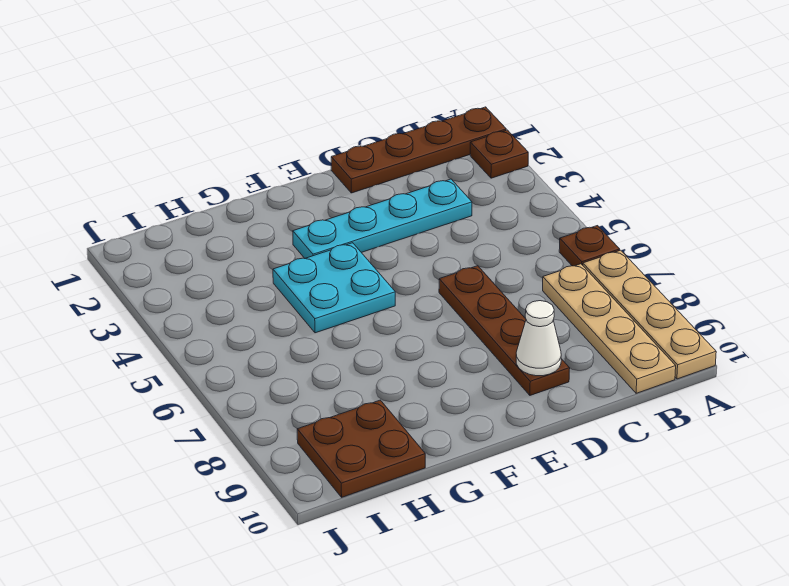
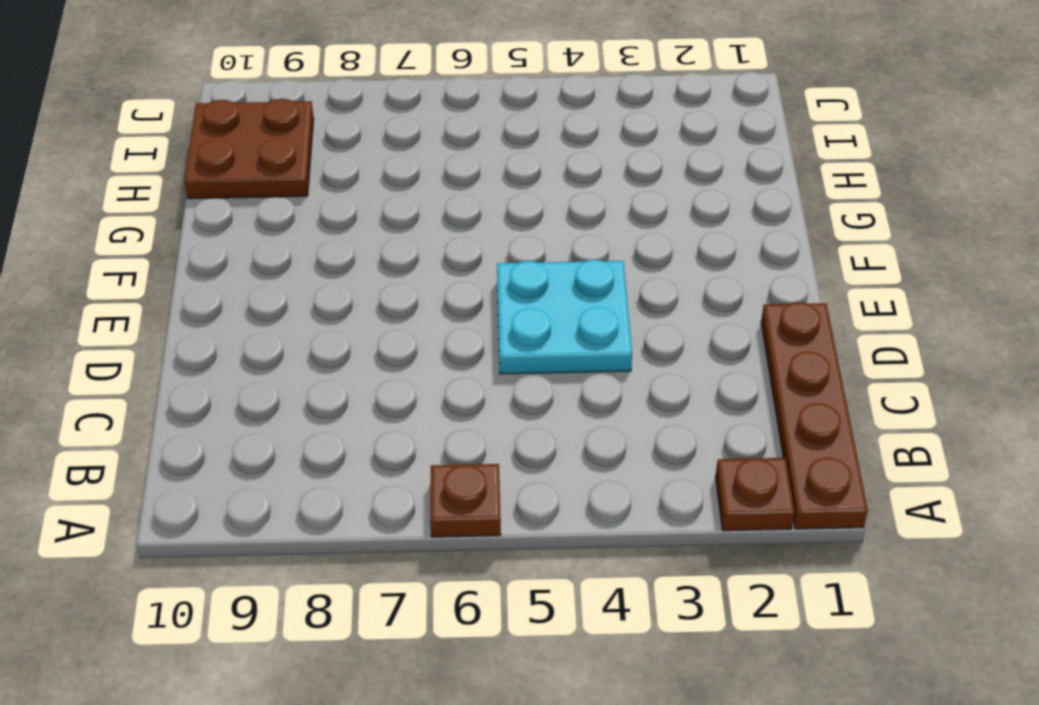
cyan plate D4:E5 level 1 -> cyan plate F4:G5 level 1
none -> tan plate A7:A10 level 1
none -> tan plate B7:B10 level 1

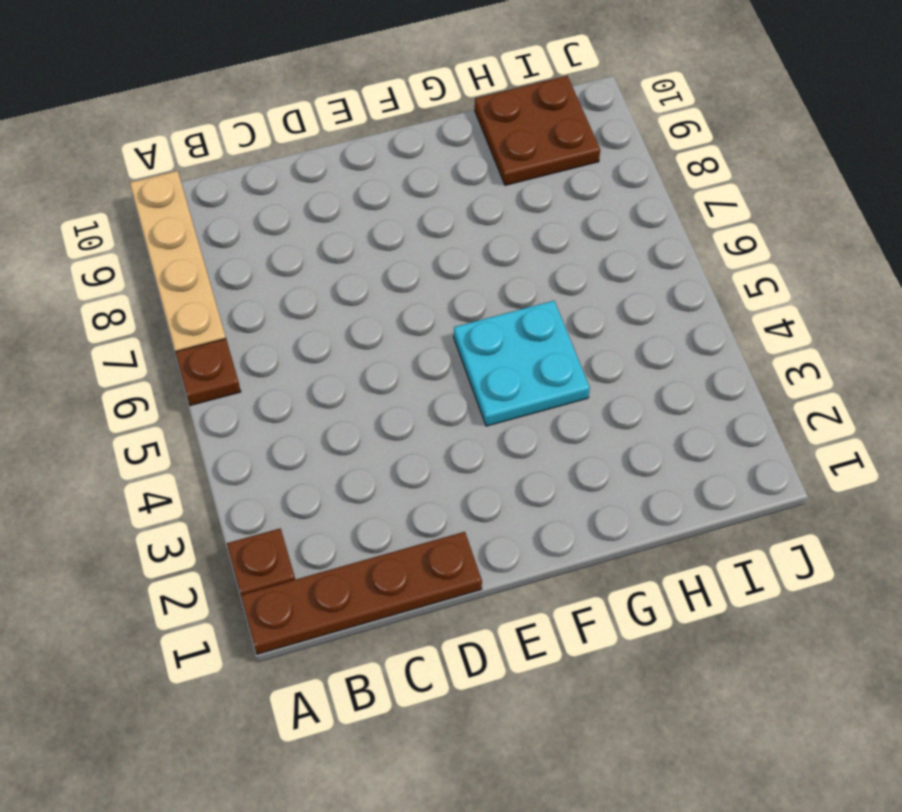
none -> tan plate B7:B10 level 1
none -> cyan plate C3:F3 level 1

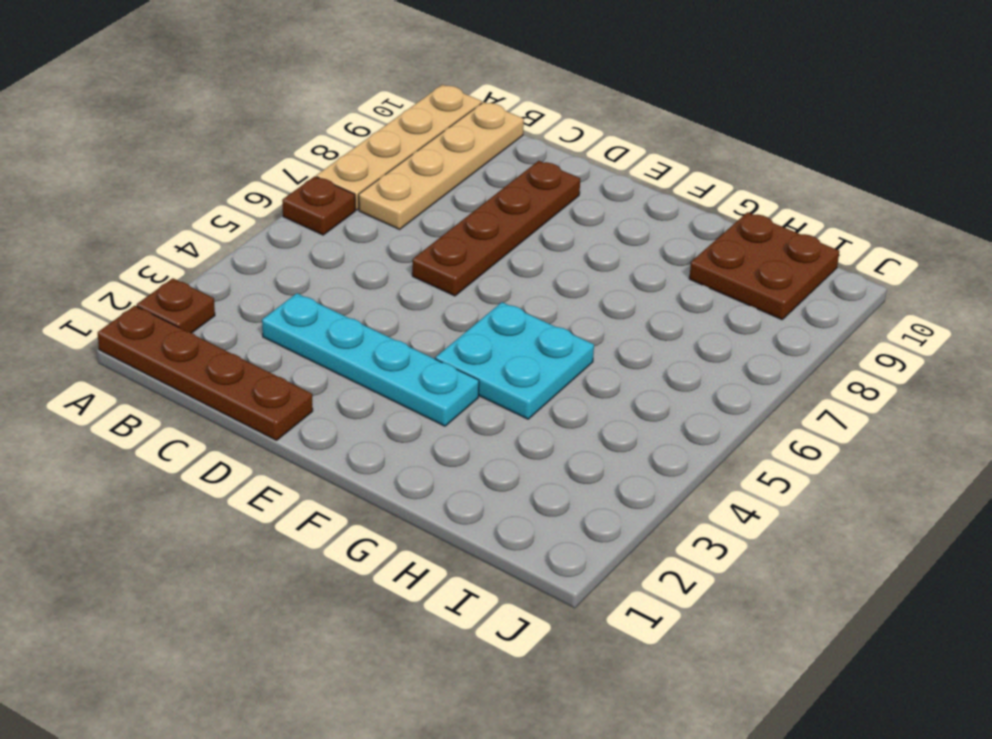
none -> white cone D9 level 2

